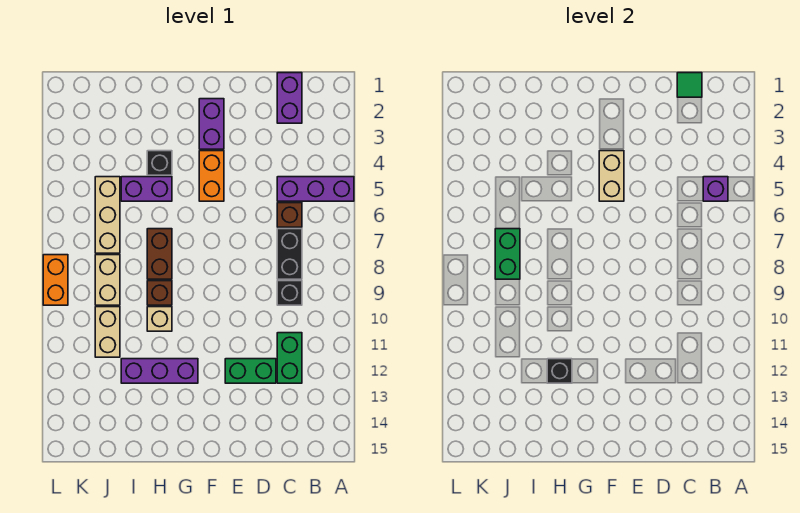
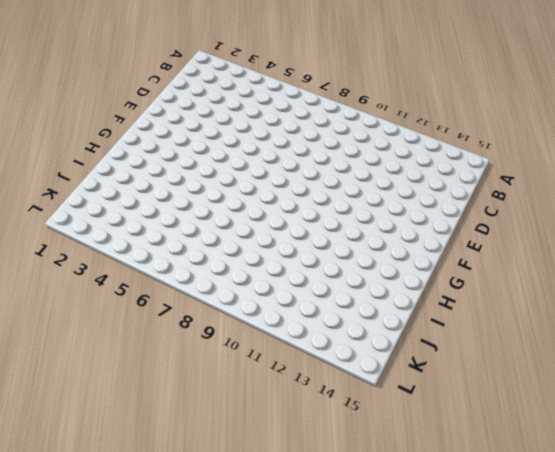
none -> purple brick A5:C5 level 1
none -> purple brick C1:C2 level 1
none -> brown brick C6 level 1

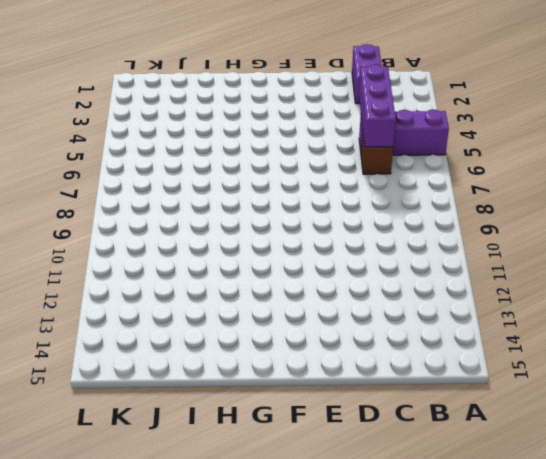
purple brick C4:C6 level 2 -> purple brick G12:I12 level 1
none -> black brick C7:C8 level 1
none -> black brick C9 level 1
none -> green brick C11:C12 level 1

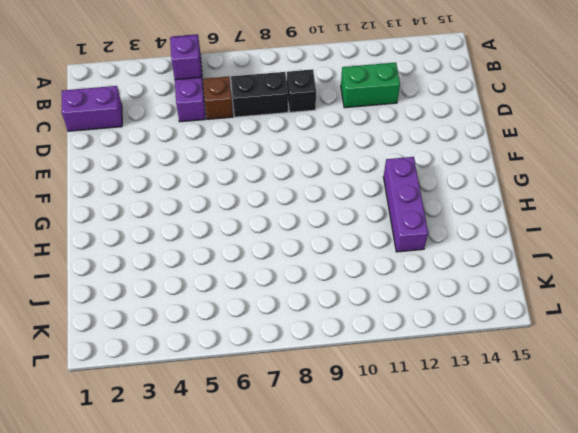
none -> green brick D12:E12 level 1
none -> purple brick F2:F3 level 1
none -> orange brick F4:F5 level 1

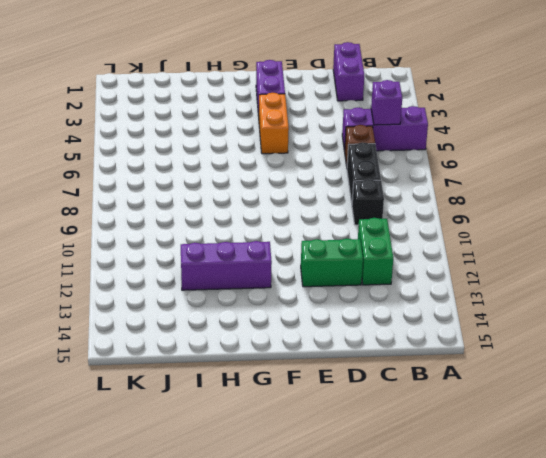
none -> black brick H4 level 1
none -> purple brick H5:I5 level 1
none -> brown brick H7:H8 level 1

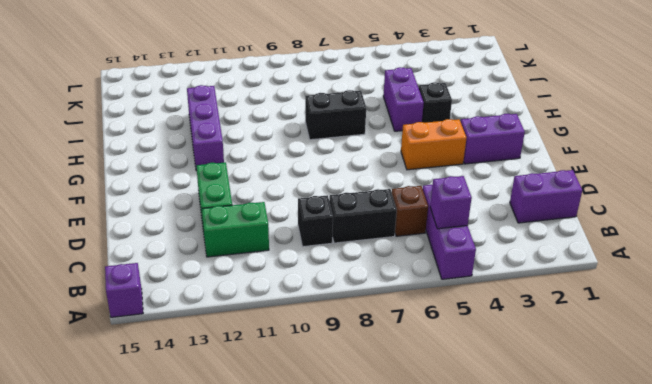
purple brick A15 level 1 -> none
black brick H7:H8 level 1 -> brown brick H7:H8 level 1
none -> brown brick H9 level 1
none -> tan brick H10 level 1
none -> tan brick J5:J7 level 1

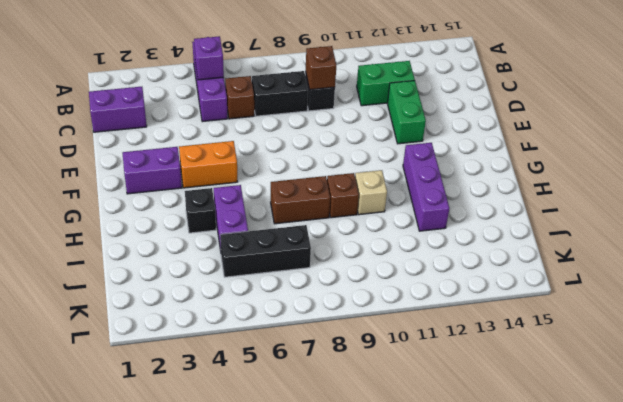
brown brick C9 level 2 -> none
black brick J5:J7 level 1 -> tan brick J5:J7 level 1
none -> tan brick J8:J9 level 1
none -> tan brick J10:J11 level 1
none -> orange brick L8:L9 level 1

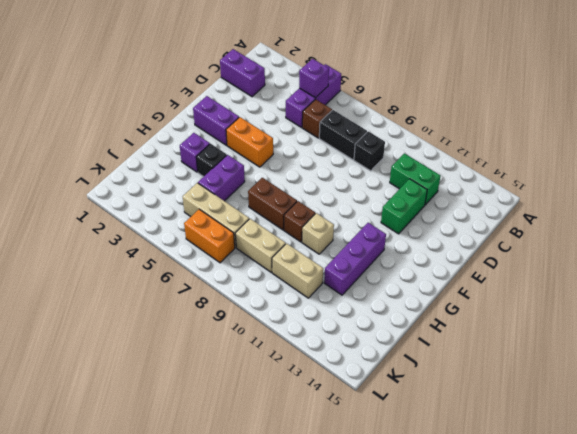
purple brick H3 level 1 -> none
orange brick K6:K7 level 1 -> orange brick L8:L9 level 1
none -> green tile C1 level 2
none -> tan brick F4:F5 level 2
none -> black brick H12 level 2

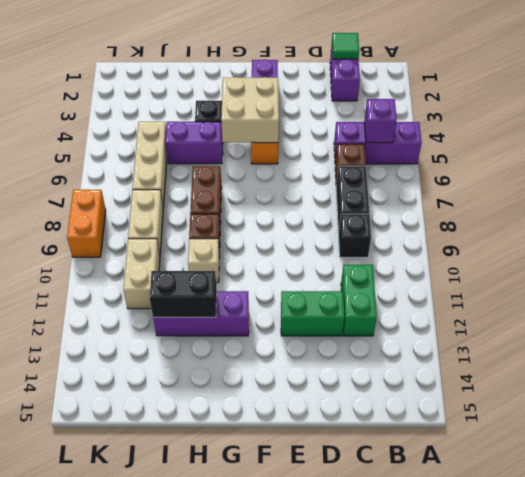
tan brick F4:G5 level 2 -> tan brick F4:F5 level 2
black brick H12:I12 level 2 -> black brick H12 level 2
none -> green brick J7:J8 level 2

